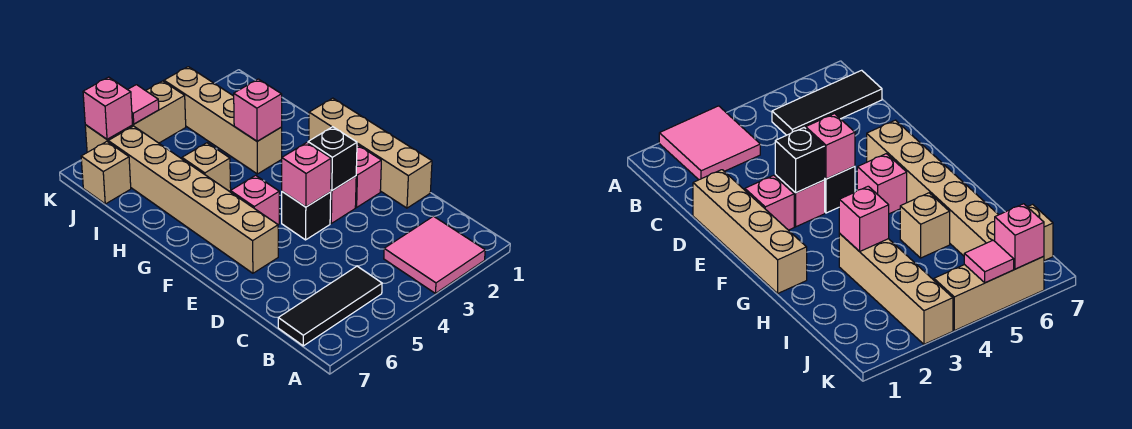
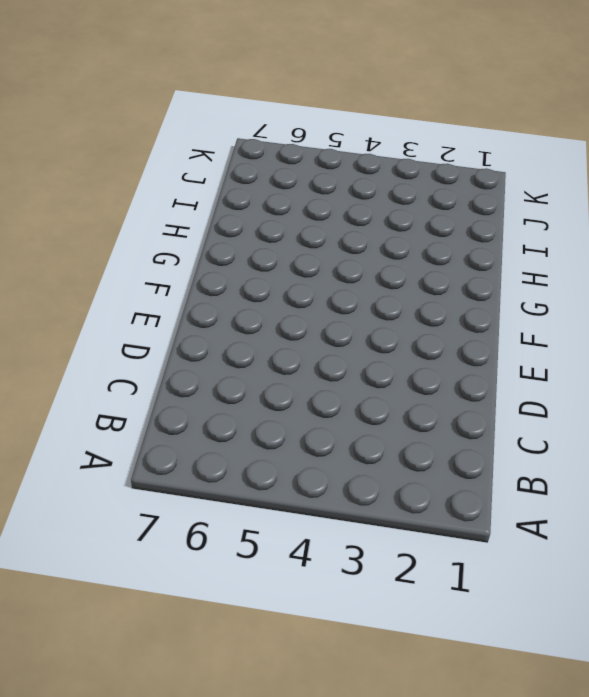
none -> pink tile A2:B3 level 1
none -> black tile B5:B7 level 1
none -> tan brick D1:G1 level 1

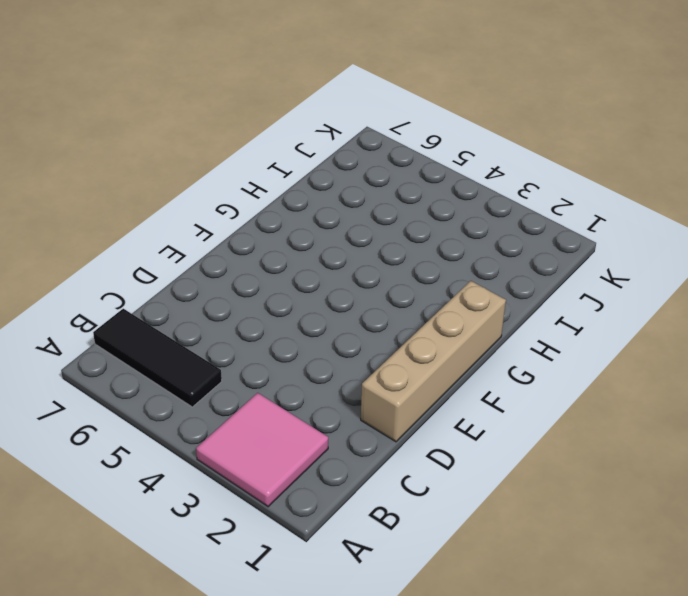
none -> pink brick E2 level 1
none -> pink brick E3 level 1
none -> black brick E4 level 1

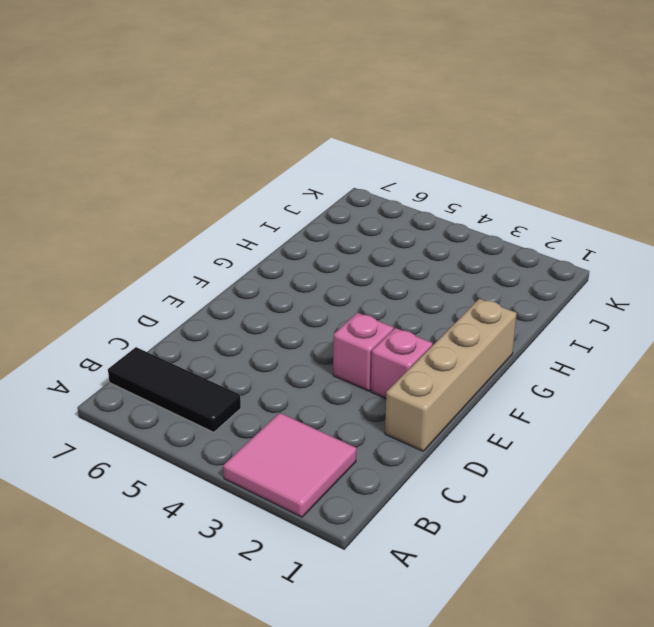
none -> black brick E4 level 1
none -> tan brick E6:J6 level 1
none -> pink brick F5 level 1

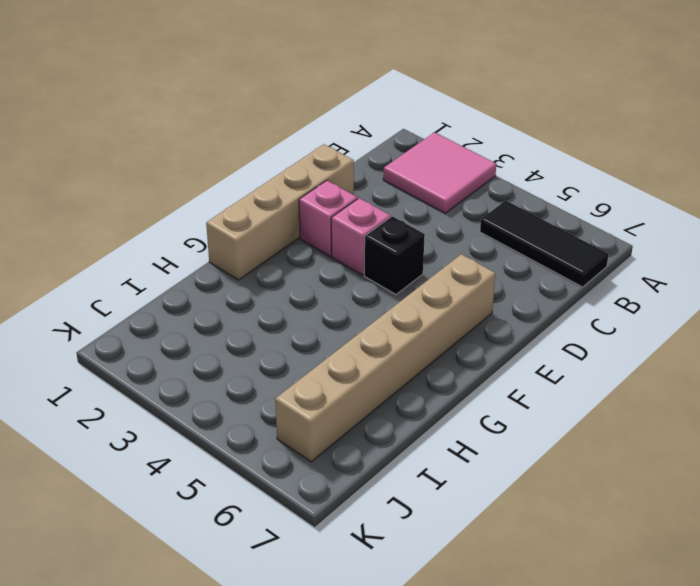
none -> pink brick F5 level 1
none -> tan brick H3:K3 level 1
none -> tan brick H5 level 1

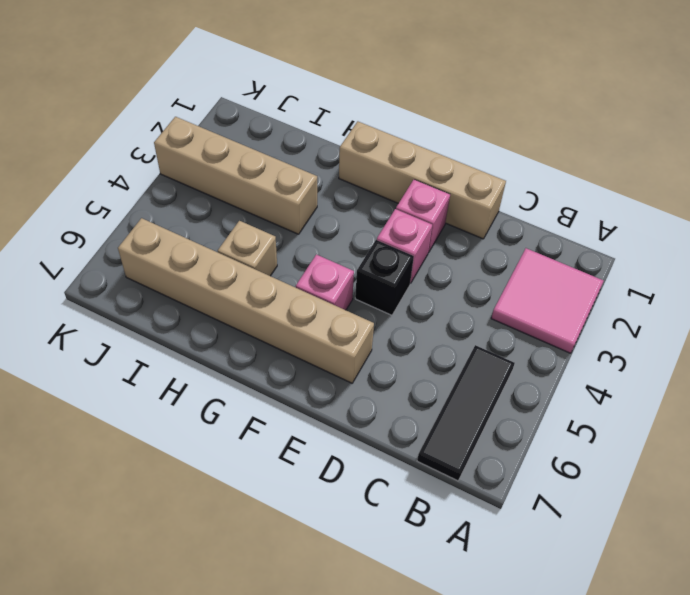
none -> tan brick J7 level 1
none -> tan brick K4:K6 level 1
none -> black brick E3 level 2

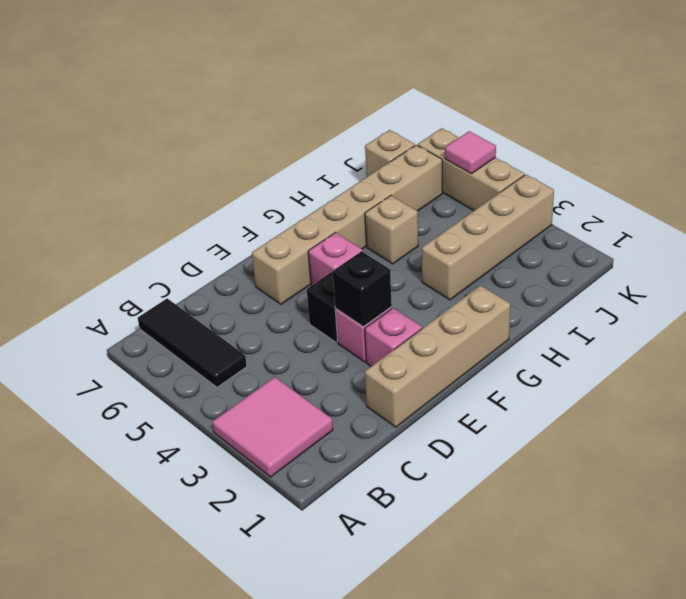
none -> pink brick E4 level 2
none -> pink brick H3 level 2
none -> pink brick K6 level 2

